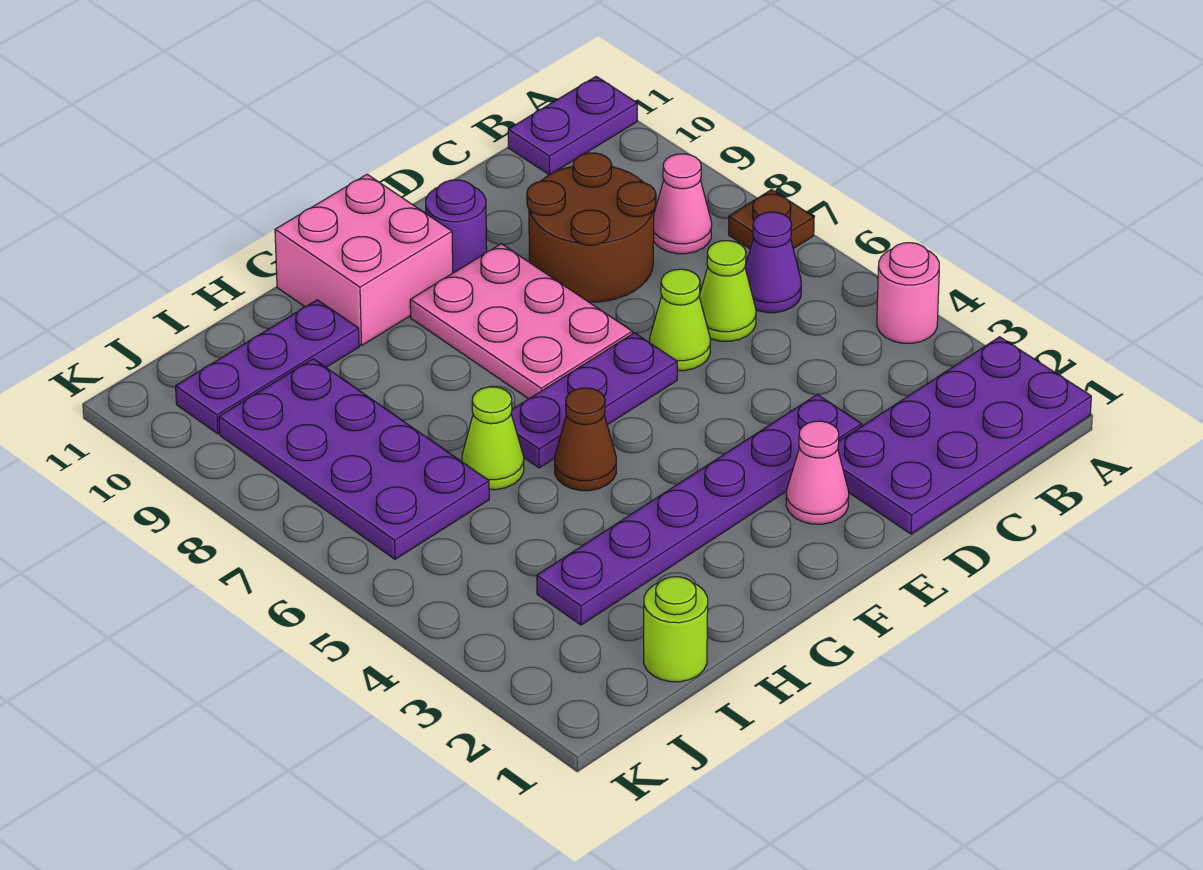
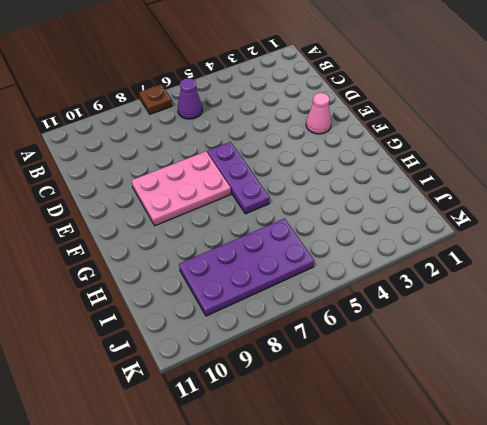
none -> purple plate A1:D2 level 1
none -> pink round brick A4 level 1
none -> purple plate A11:B11 level 1

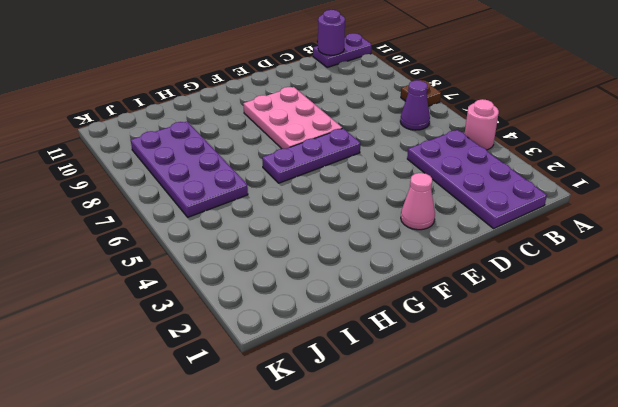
purple plate B1:C4 level 1 -> purple plate A1:D2 level 1
purple round brick B11 level 2 -> purple round brick E10 level 1
none -> pink cone B8 level 1
none -> lime cone C6 level 1
none -> brown round brick C8:D9 level 1

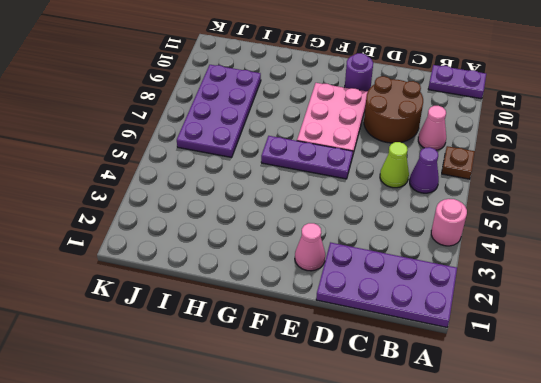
none -> purple plate D3:I3 level 1
none -> lime cone D6 level 1
none -> pink brick F10:G11 level 1

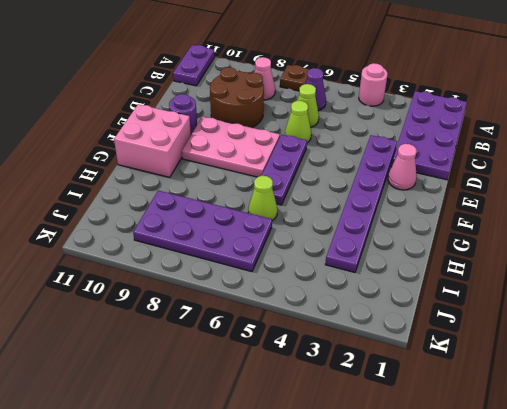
none -> brown cone G5 level 1
none -> purple plate H10:J10 level 1
none -> lime round brick I1 level 1

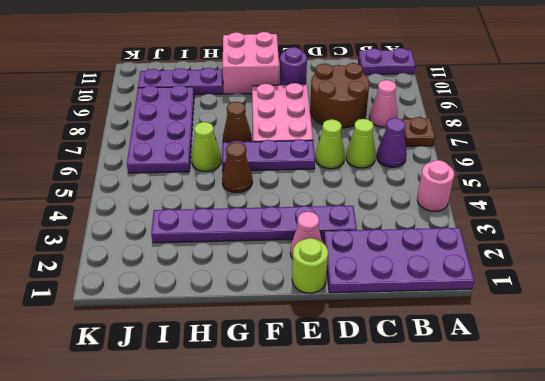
lime round brick E1 level 1 -> lime round brick I1 level 1
brown cone G7 level 1 -> none

